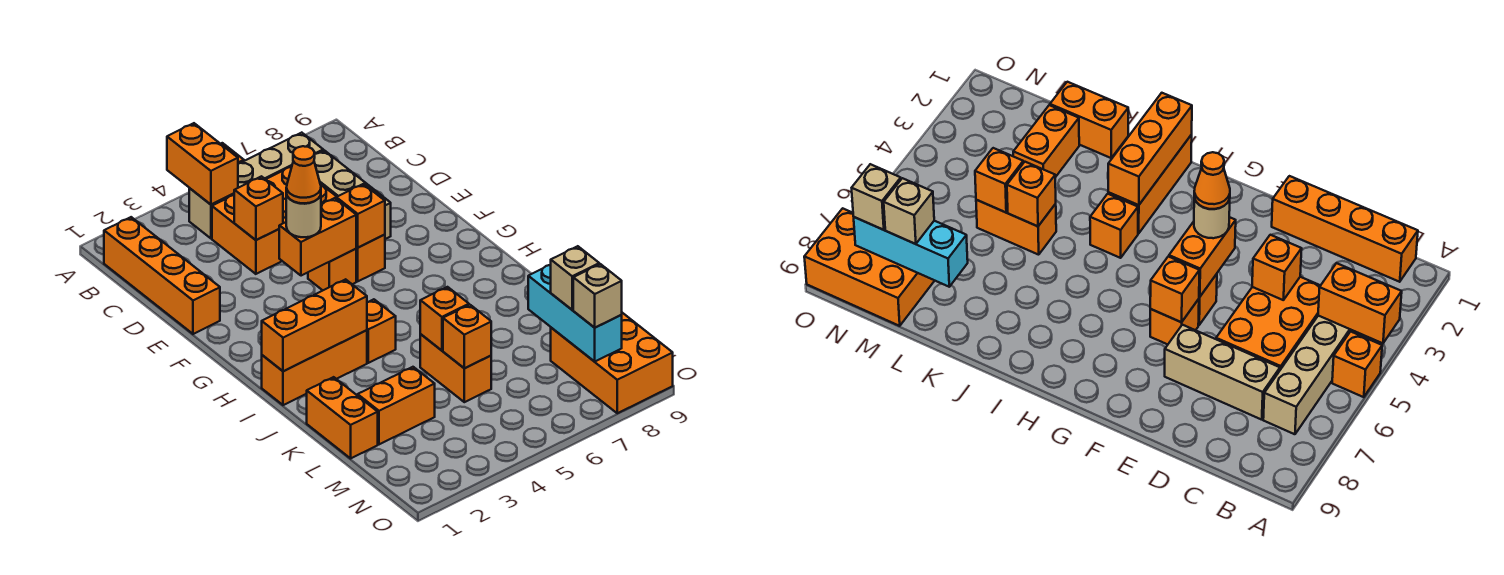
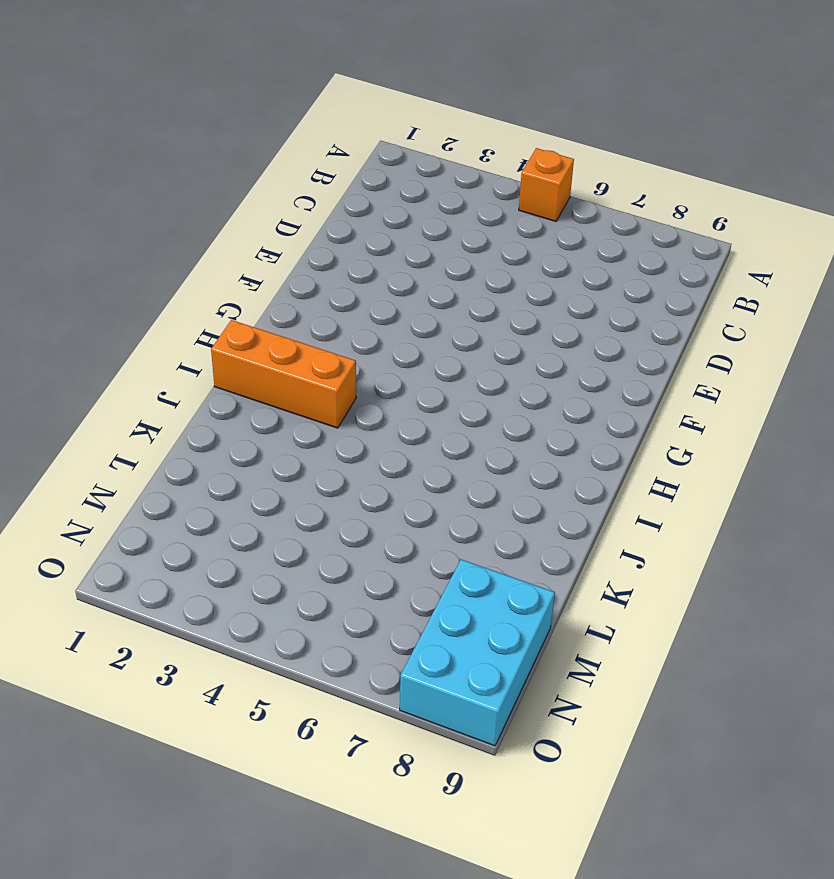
cyan brick M8:O9 level 1 -> orange brick M8:O9 level 1
none -> orange brick B1:E1 level 1
none -> tan brick B4:B7 level 1
none -> orange brick C4:D6 level 1

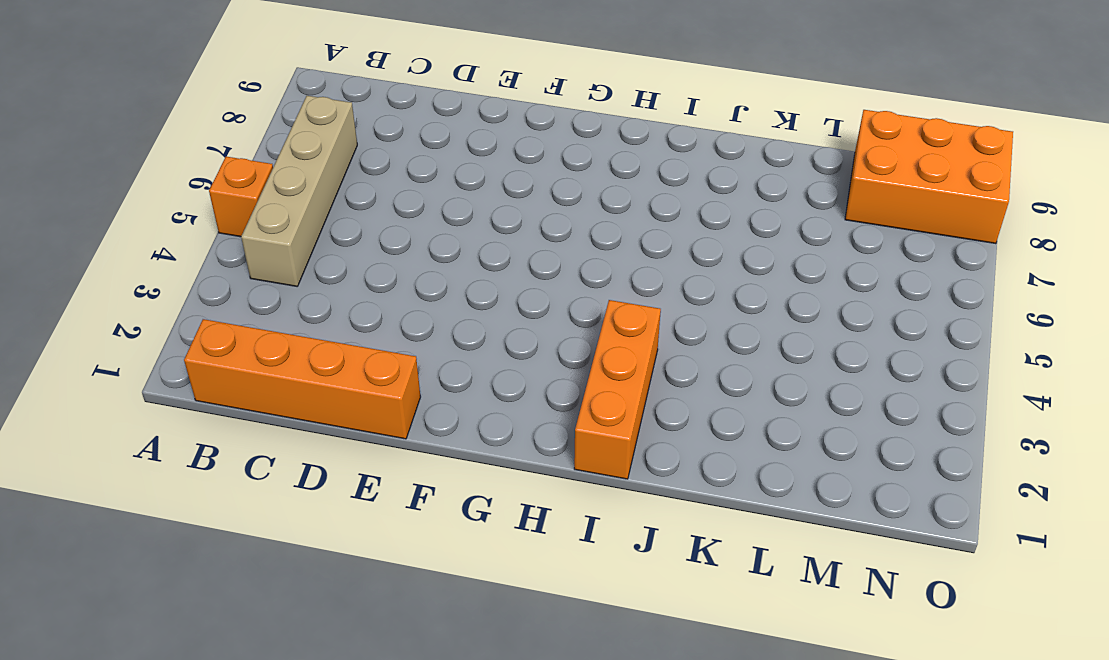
none -> orange brick C4:D6 level 1
none -> tan brick C7:E7 level 1
none -> orange brick F5 level 1

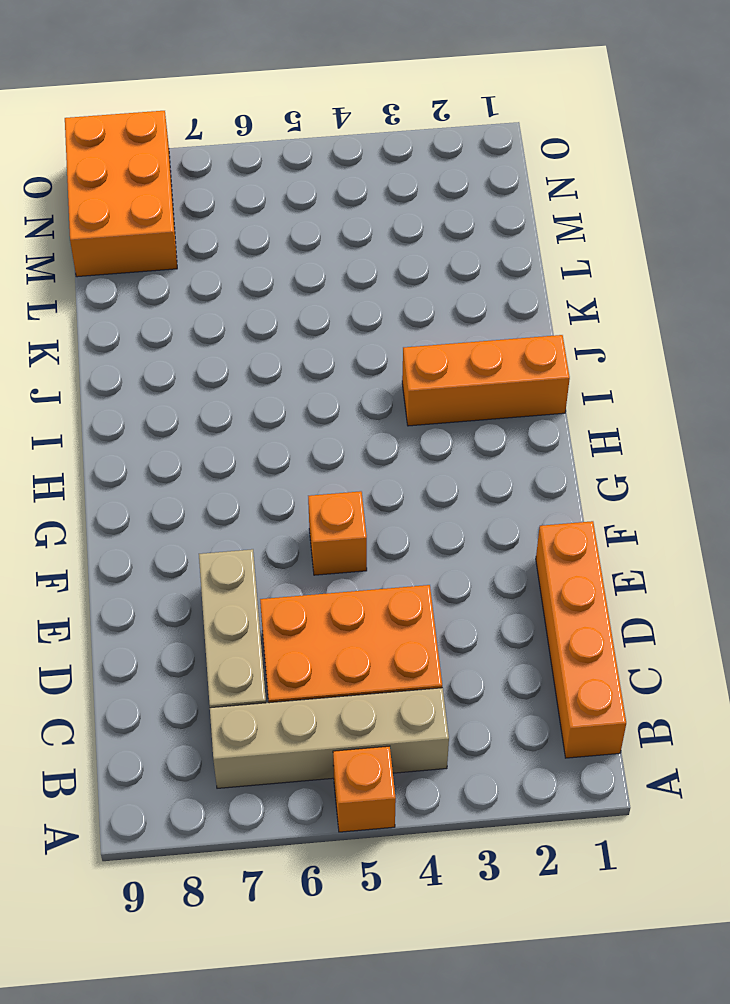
none -> orange brick F6 level 1
none -> orange brick I4 level 1
none -> orange brick K1:L1 level 1

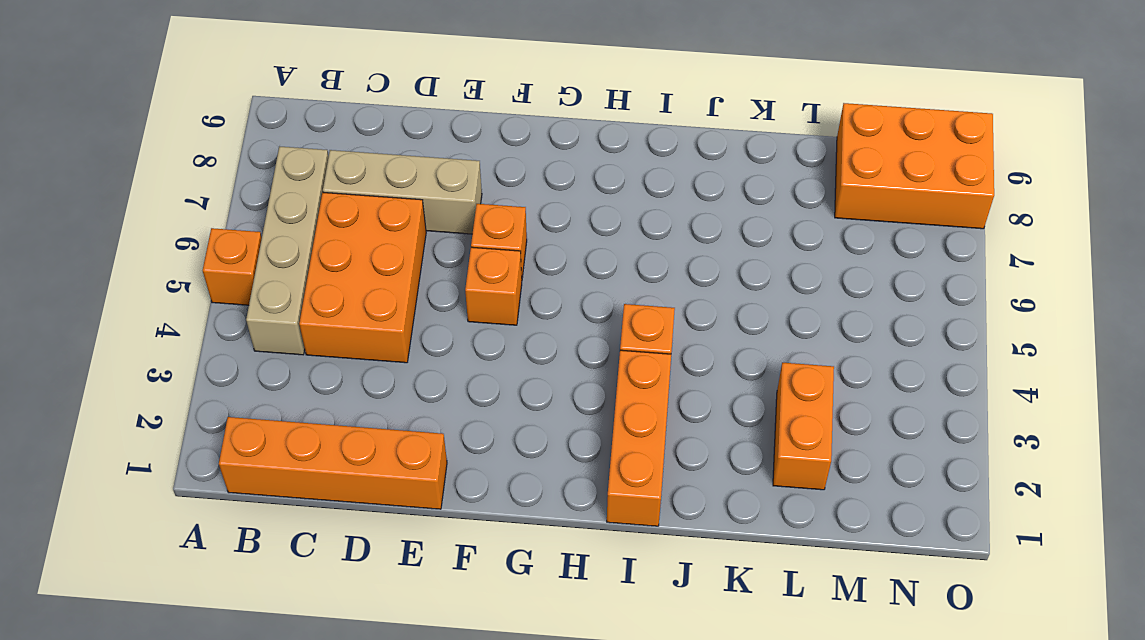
none -> orange brick K1:L1 level 1
none -> orange brick K5:L5 level 1
none -> orange brick A4:B4 level 2

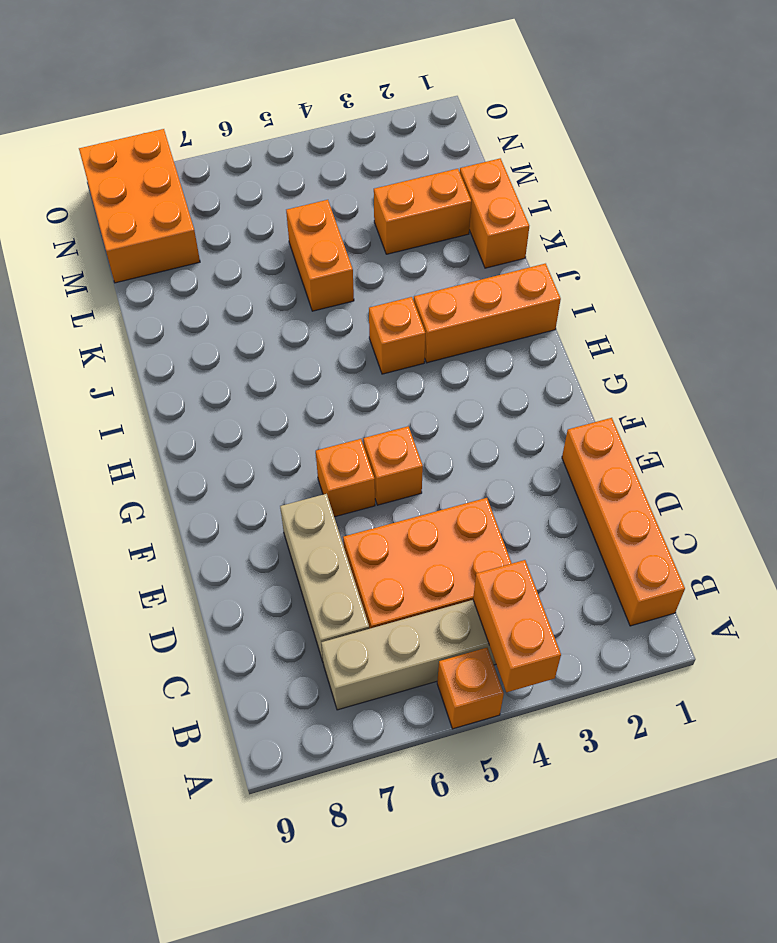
none -> orange brick D4 level 2
none -> orange brick F4:F5 level 2
none -> orange brick F6 level 2

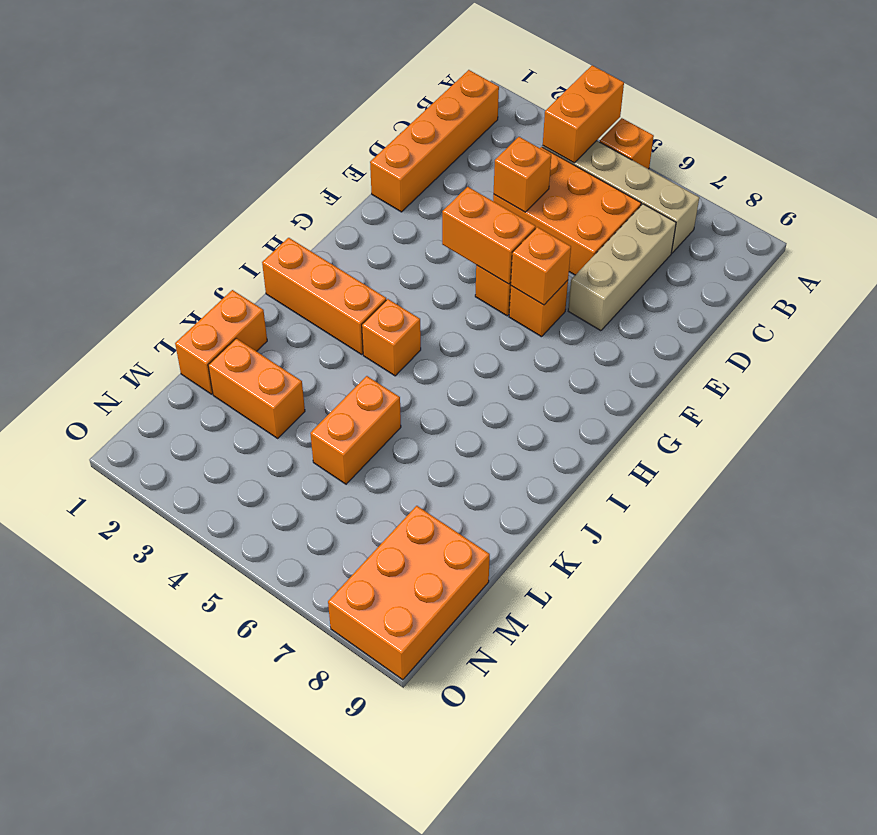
none -> orange brick I1:I3 level 2
none -> orange brick K5 level 2
none -> orange brick L5 level 2

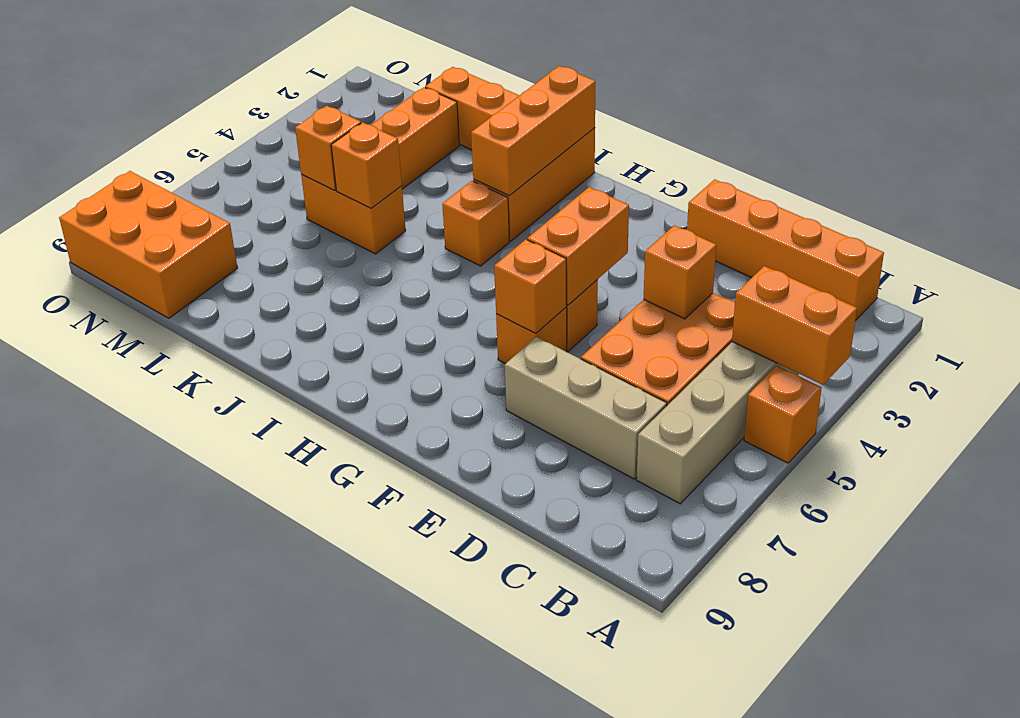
none -> cyan brick L8:N8 level 2
none -> tan round brick F4 level 3
none -> tan brick M8 level 3

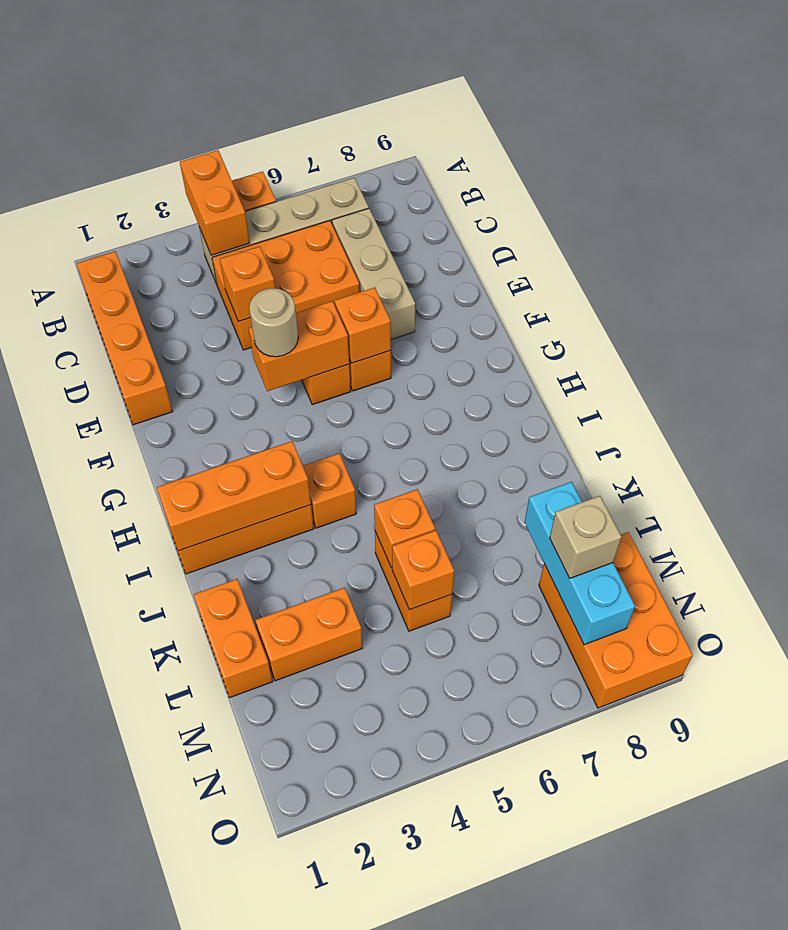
none -> tan brick N8 level 3
none -> orange cone F4 level 4

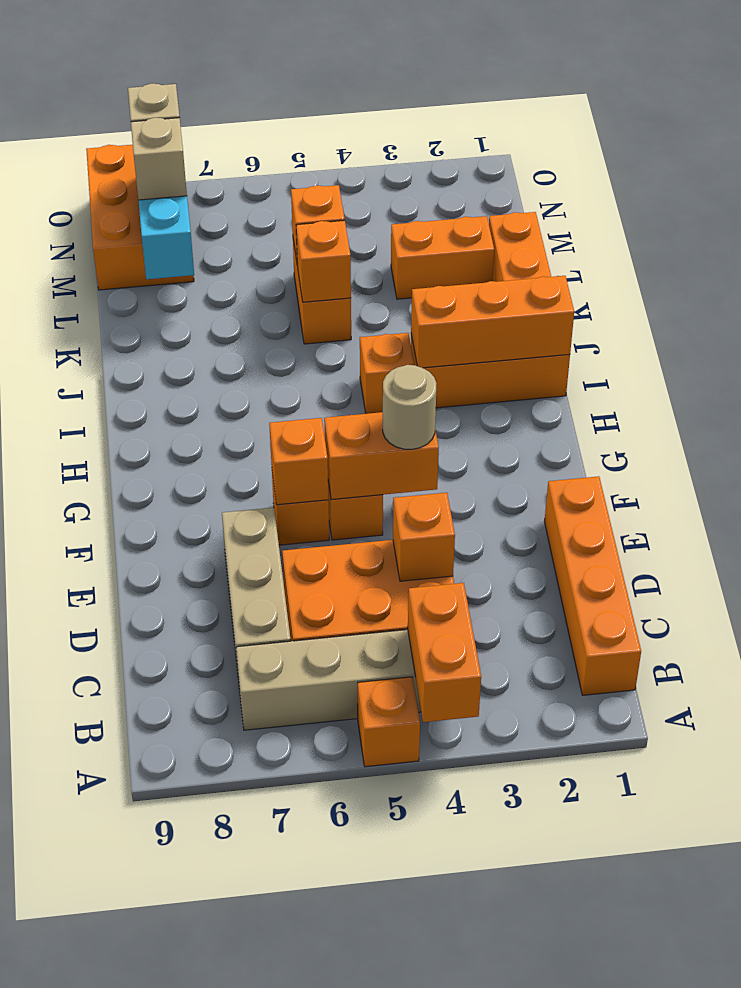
none -> orange cone F4 level 4

